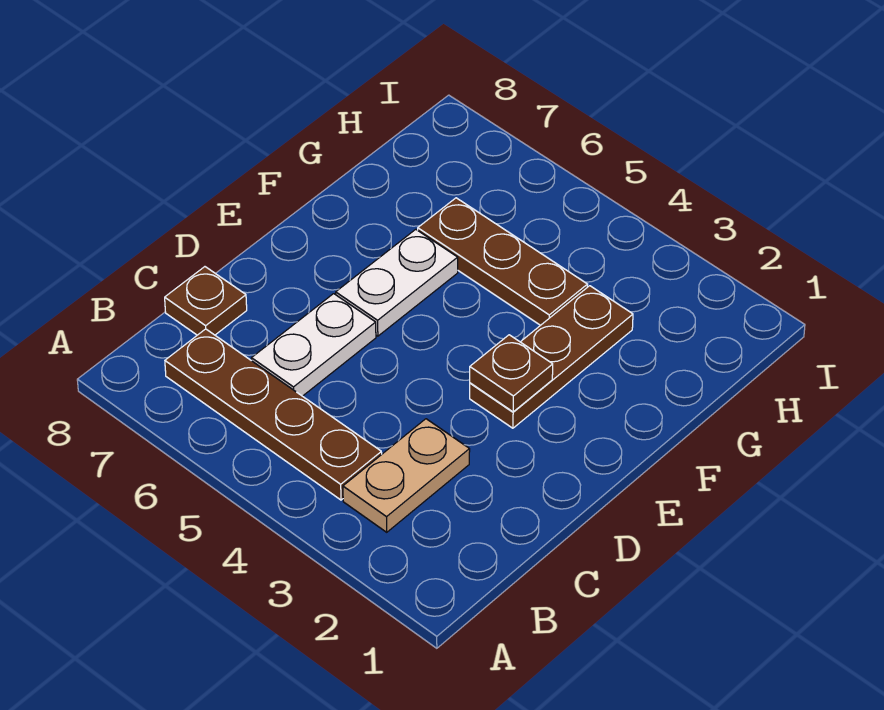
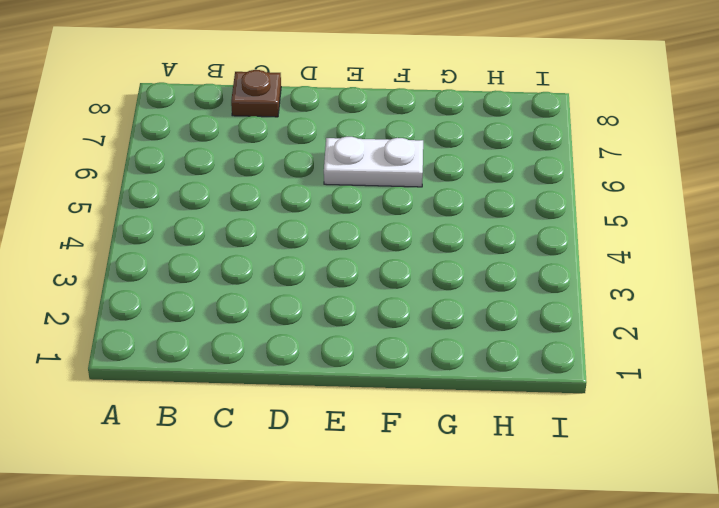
none -> tan plate B3:C3 level 1
none -> brown plate B4:B7 level 1

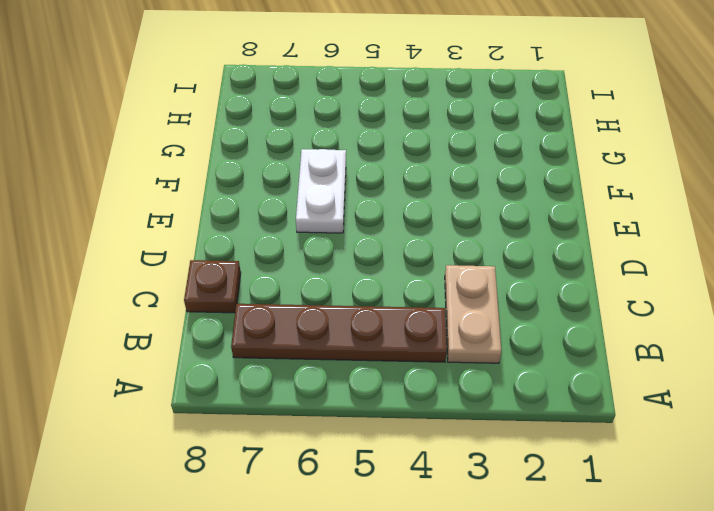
none -> white plate C6:D6 level 1
none -> brown plate E3:G3 level 1

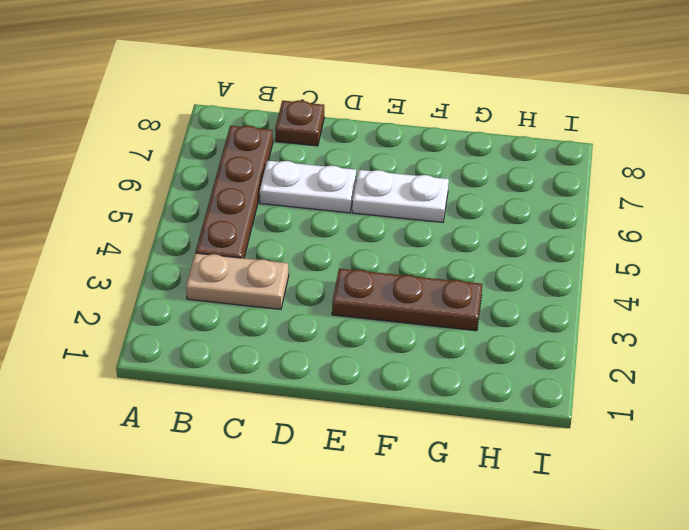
none -> brown plate G4:G6 level 1
none -> brown plate E3 level 2

